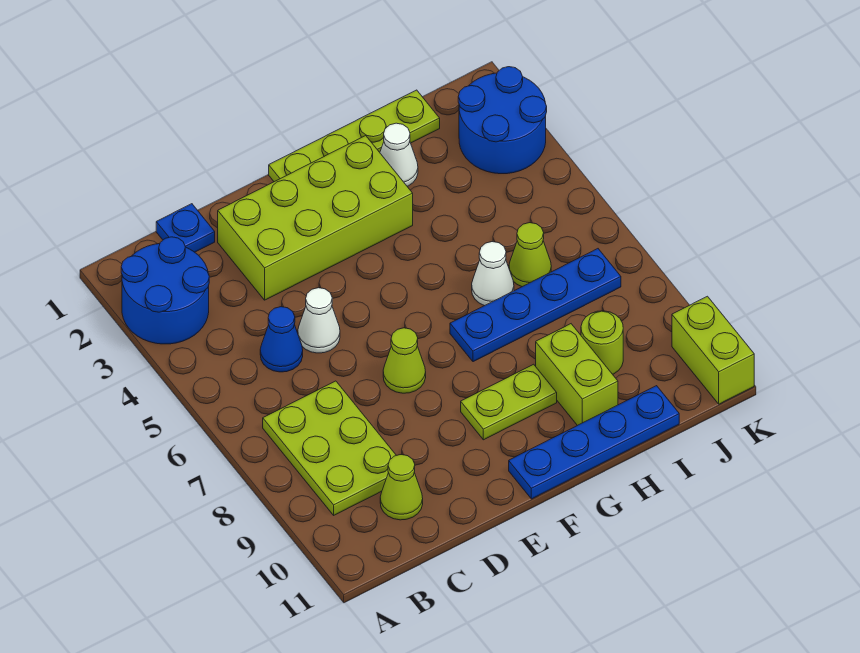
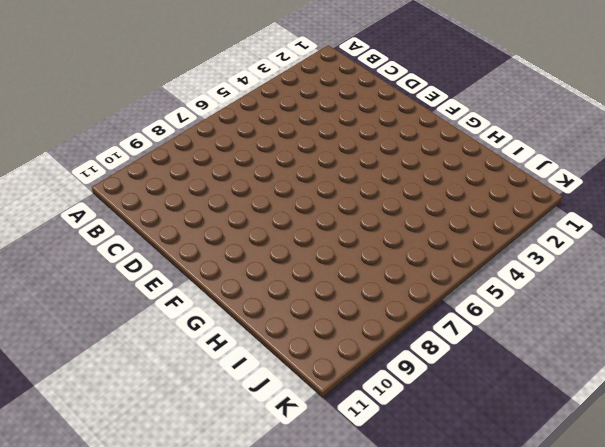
none -> blue round brick A2:B3 level 1
none -> lime plate B7:C9 level 1
none -> blue plate C1 level 1

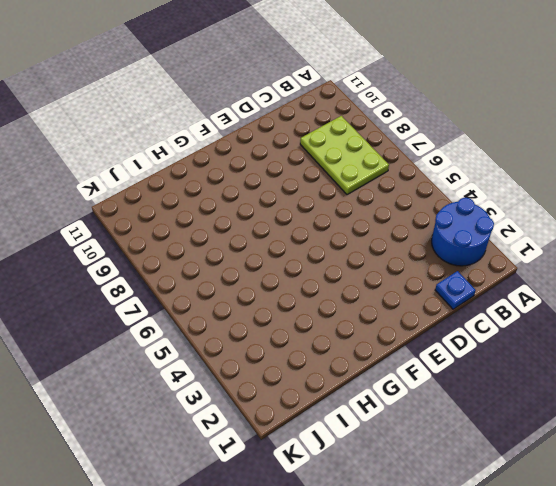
none -> blue cone C5 level 1
none -> lime cone C10 level 1
none -> lime brick D2:G3 level 1

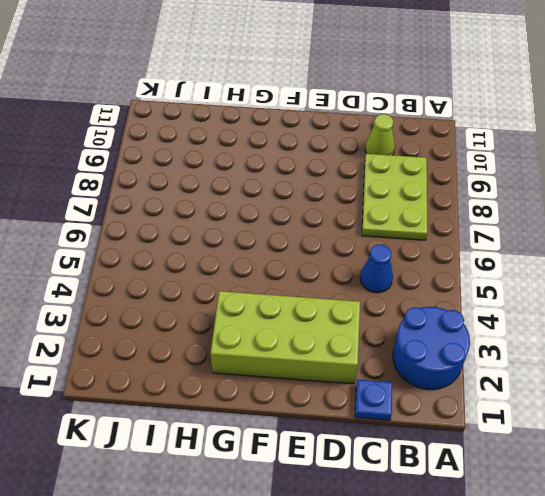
none -> white cone D5 level 1
none -> lime cone E7 level 1
none -> lime plate F1:I1 level 1

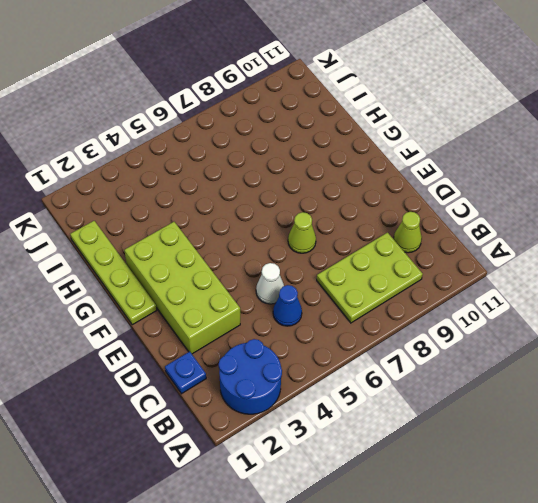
none -> lime plate F9:G9 level 1
none -> blue plate F11:I11 level 1
none -> blue plate G7:J7 level 1

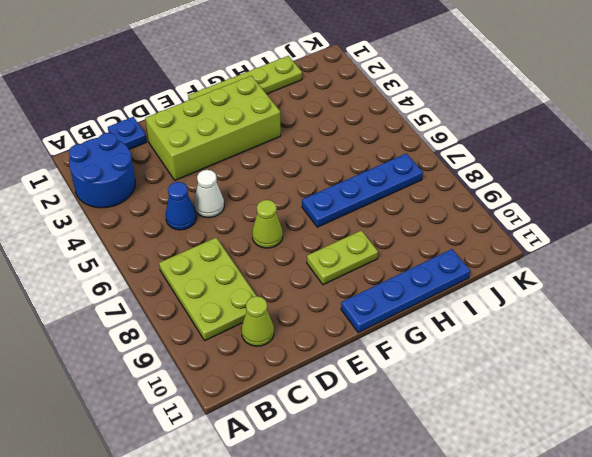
none -> white cone H2 level 1
none -> white cone H6 level 1
none -> lime brick H9:H10 level 1

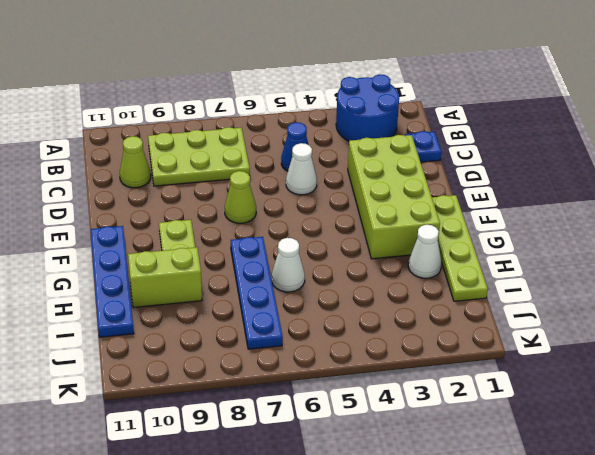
none -> lime cone I6 level 1
none -> lime round brick I9 level 1
none -> blue round brick J2:K3 level 1

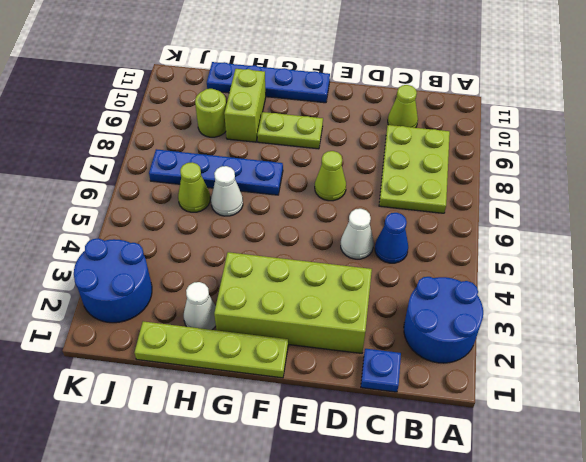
none -> lime brick K10:K11 level 1

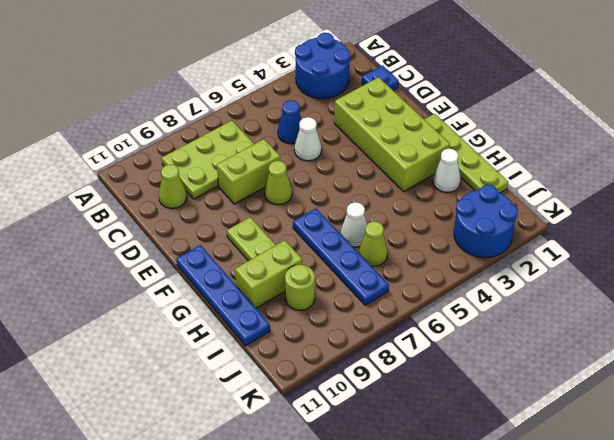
lime brick D7:D8 level 1 -> lime brick K10:K11 level 1

